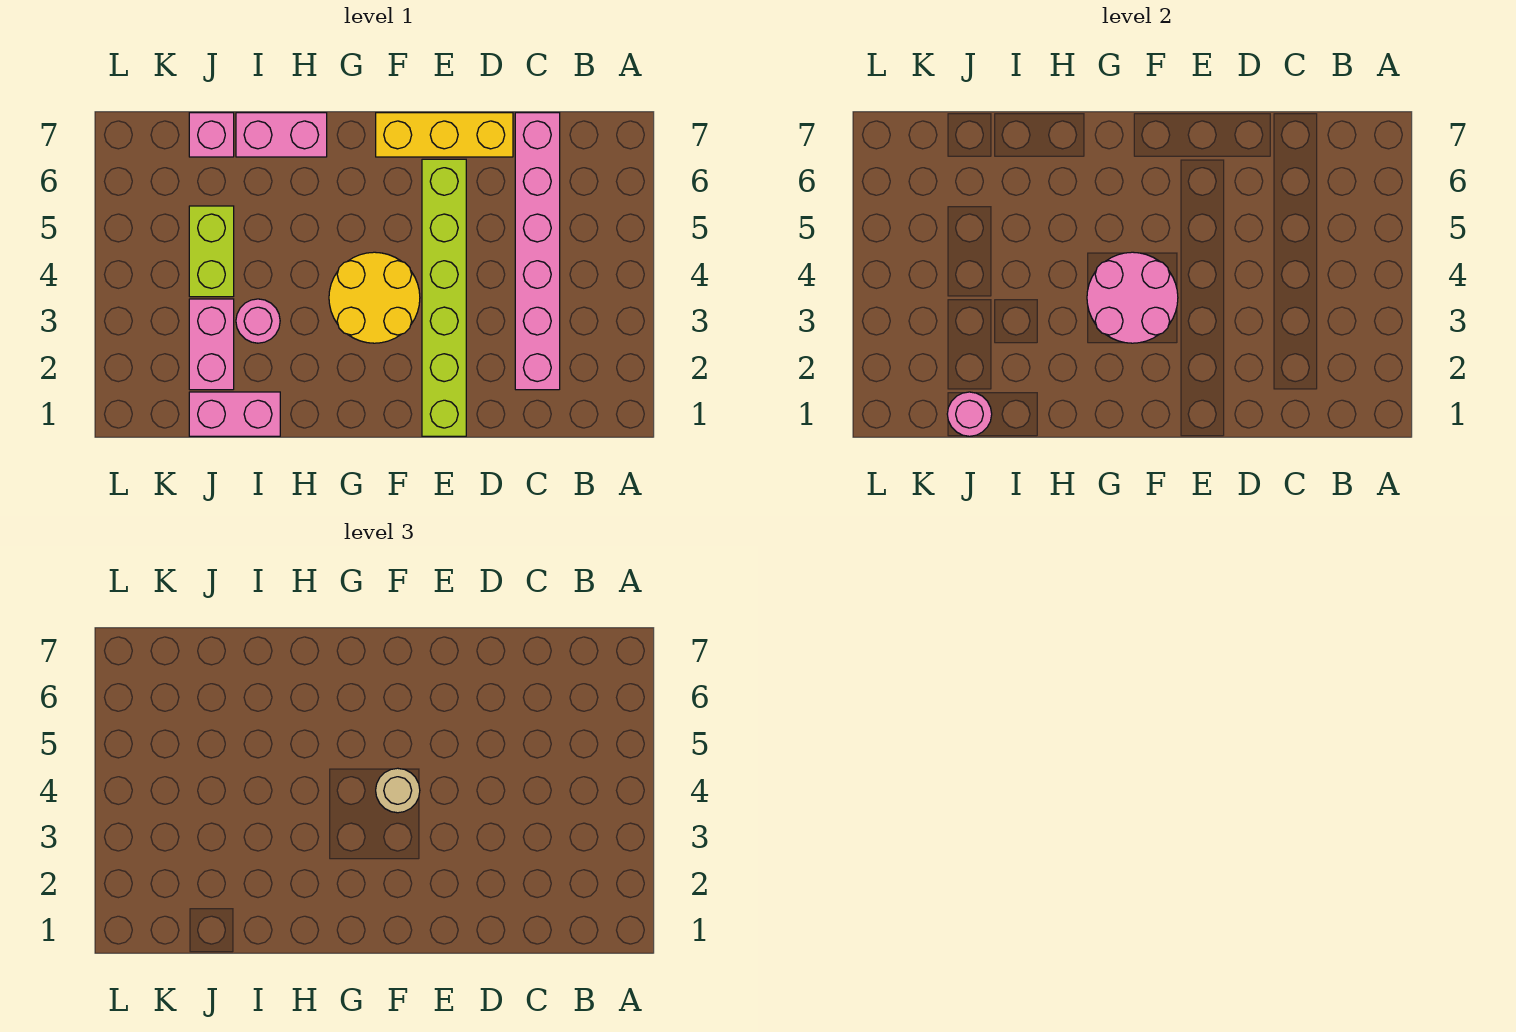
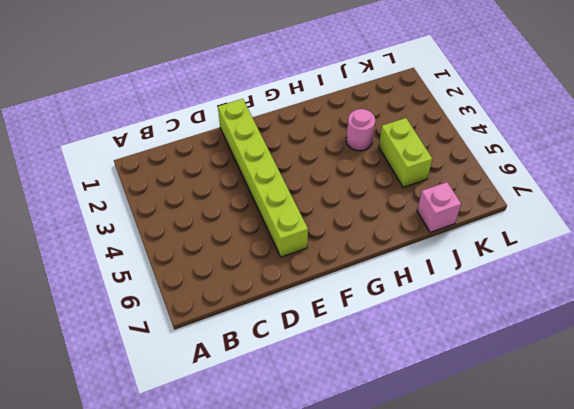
none -> pink brick C2:C7 level 1
none -> yellow brick D7:F7 level 1
none -> yellow round brick F3:G4 level 1

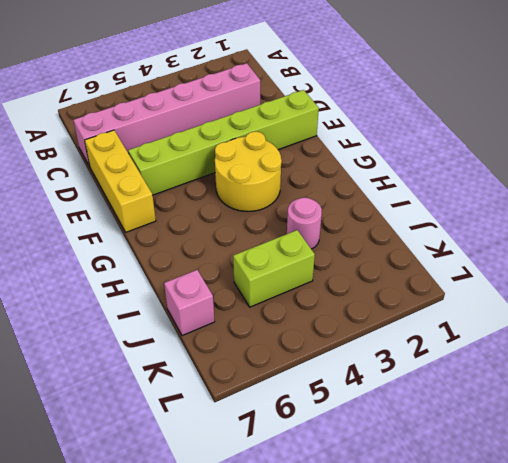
none -> pink brick H7:I7 level 1
none -> pink brick I1:J1 level 1
none -> pink brick J2:J3 level 1

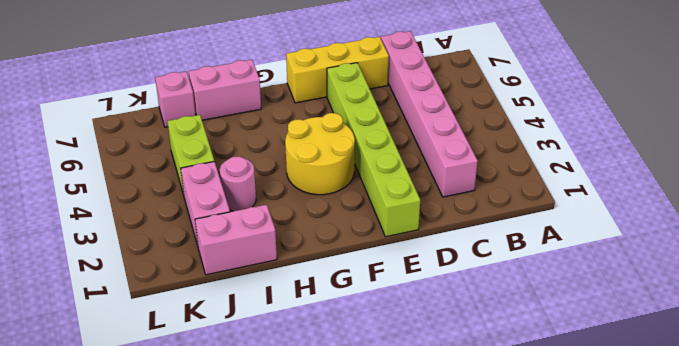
none -> pink round brick F3:G4 level 2
none -> pink round brick J1 level 2
none -> tan round brick F4 level 3

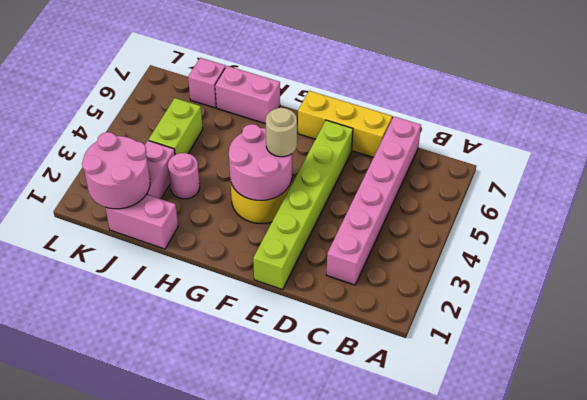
pink round brick J1:K2 level 2 -> pink round brick J1 level 2

